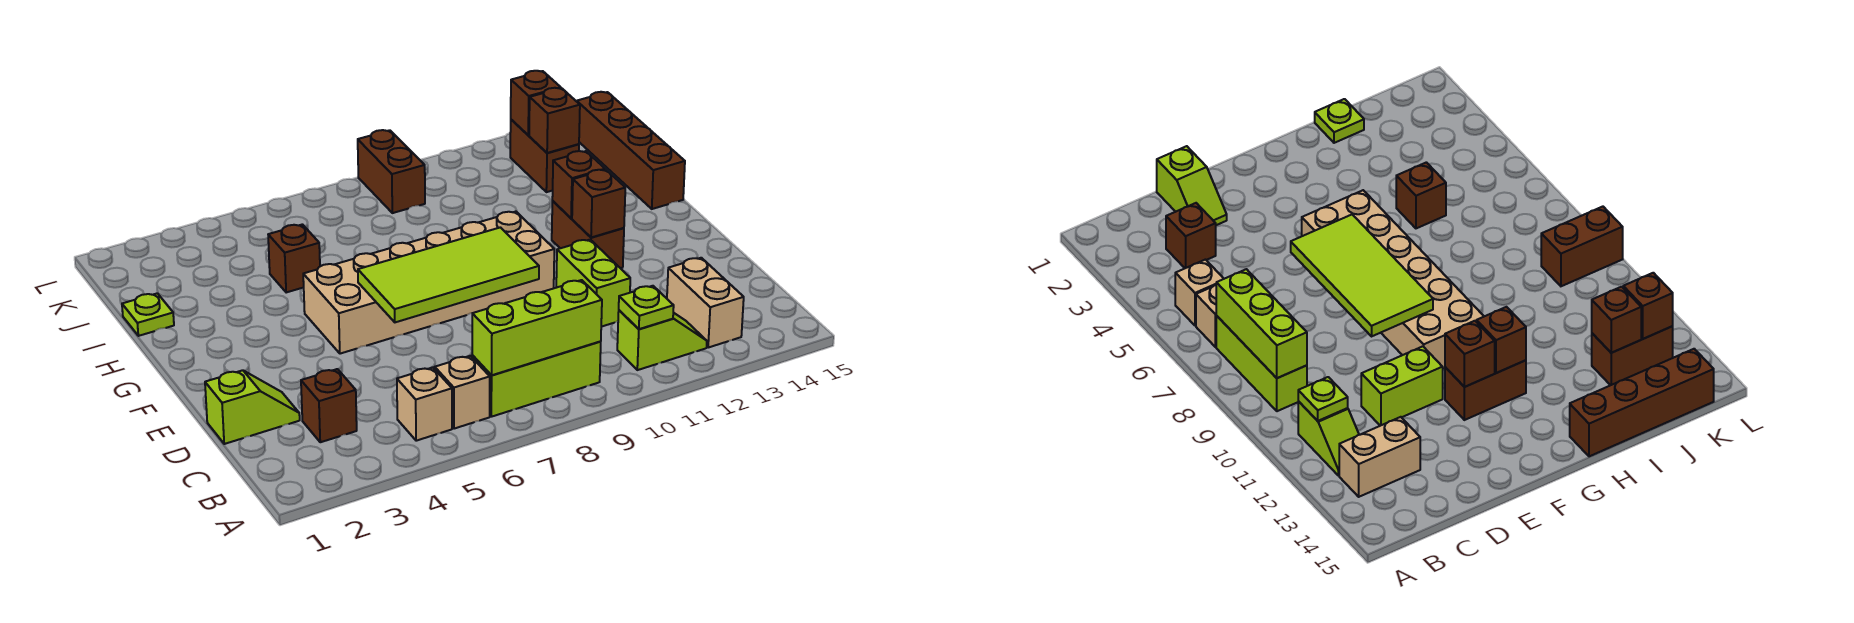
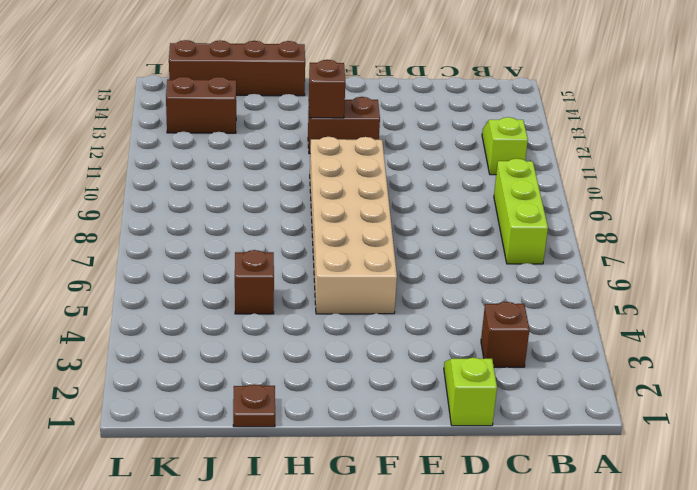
brown plate I1 level 1 -> lime plate I1 level 1
none -> tan brick B5 level 1
none -> tan brick B6 level 1
none -> tan brick B13:C13 level 1

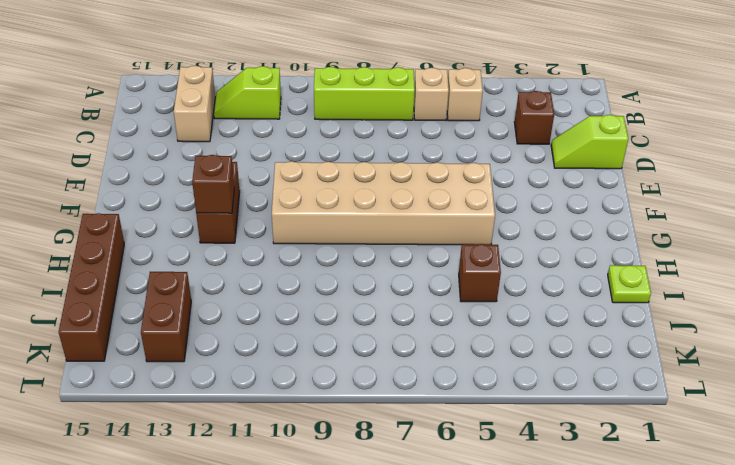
none -> lime brick D11:E11 level 1
none -> brown brick K9:L9 level 1
none -> lime brick B7:B9 level 2

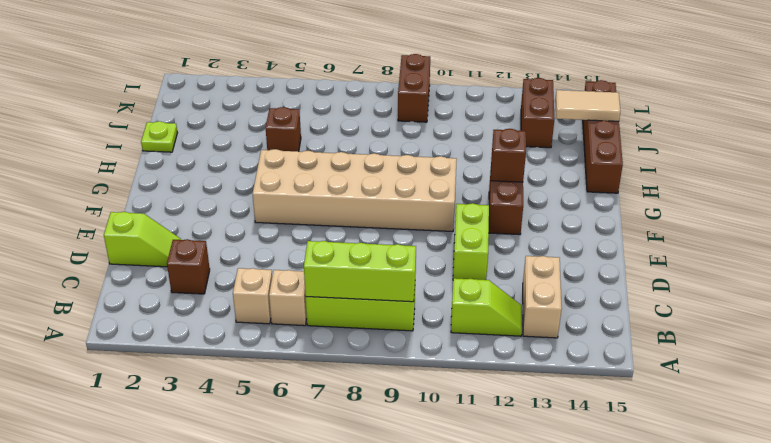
tan tile J14:J15 level 2 -> none
none -> lime plate B11 level 2
none -> lime tile E6:F9 level 2
none -> brown brick F12 level 2

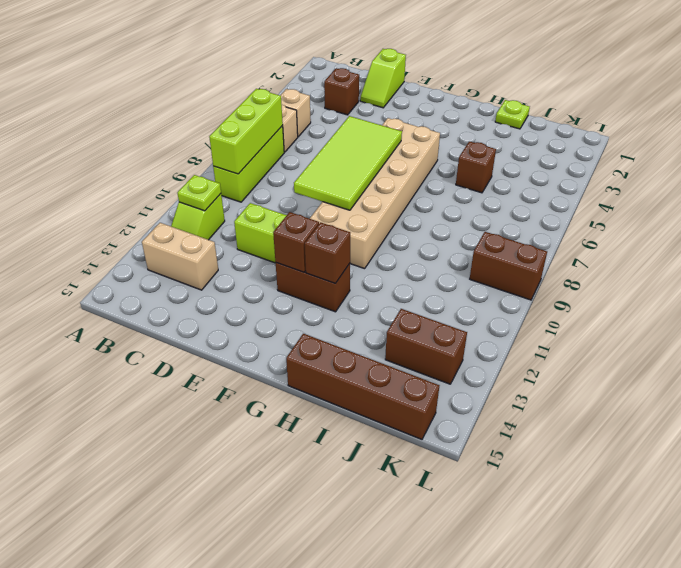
none -> brown brick J13 level 2
none -> brown brick K13 level 2

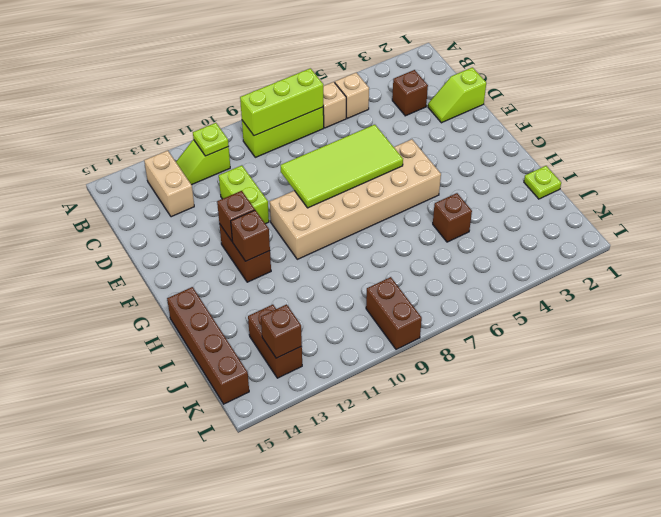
none -> brown brick J13 level 2

